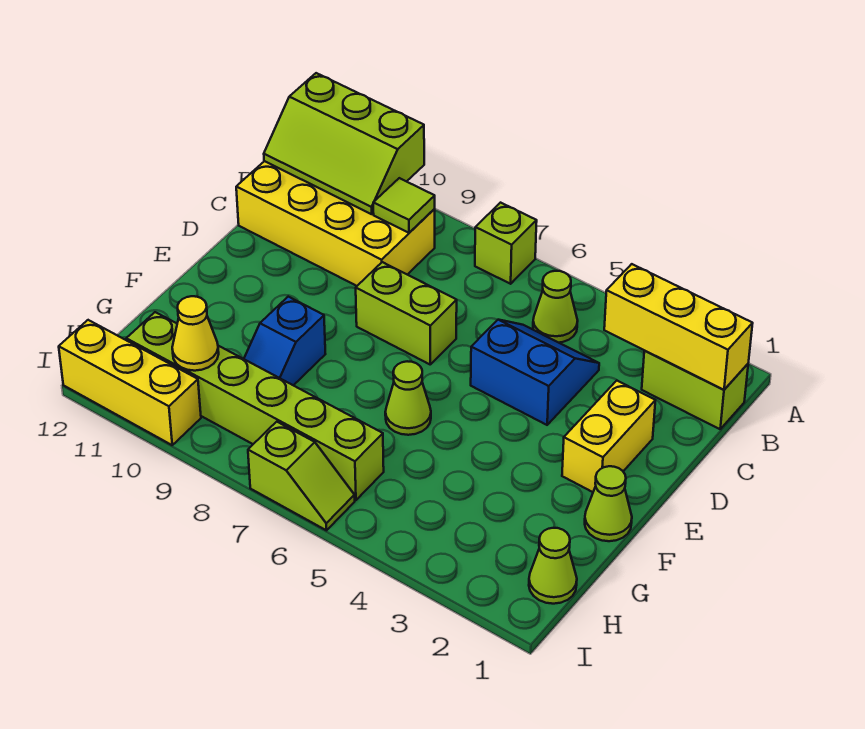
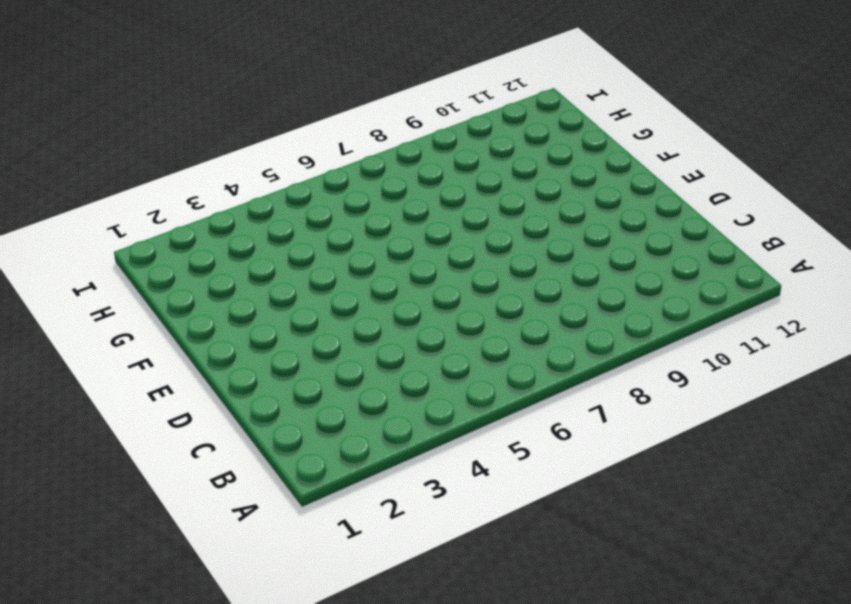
none -> lime brick A7 level 1
none -> lime brick B1:B2 level 1
none -> lime cone B5 level 1

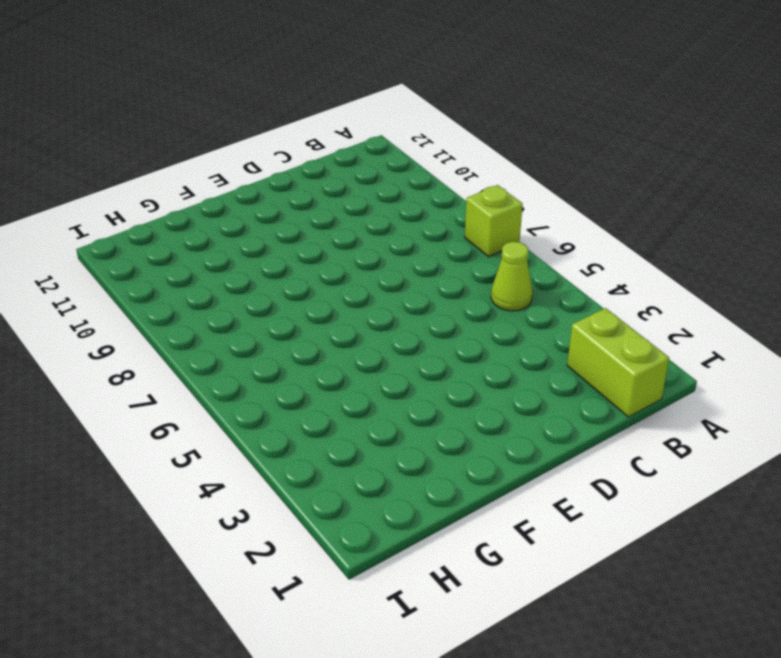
none -> yellow brick B9:C12 level 1
none -> blue slope C4:D5 level 1 top D
none -> yellow brick D2:E2 level 1

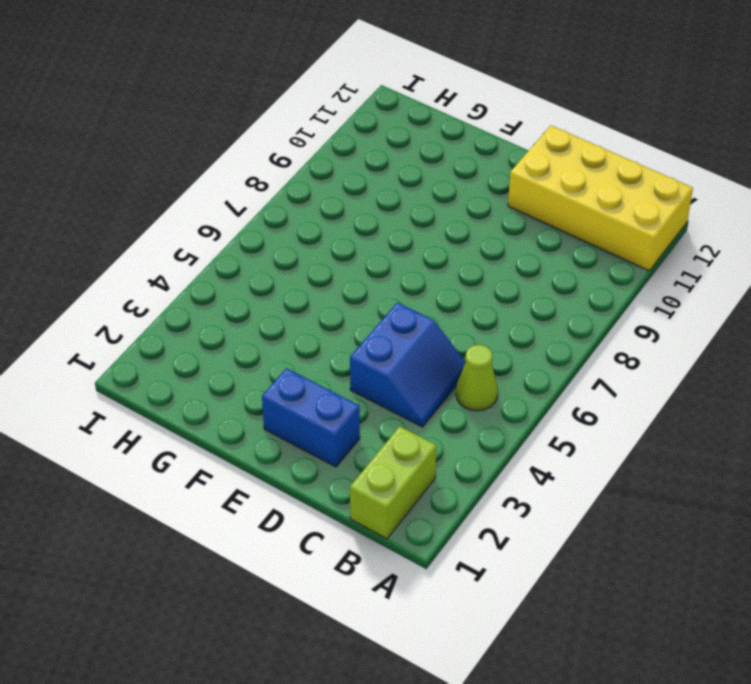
yellow brick A11:D12 level 1 -> yellow brick B9:C12 level 1
blue brick D2:E2 level 1 -> yellow brick D2:E2 level 1
none -> lime brick A7 level 1
none -> lime brick D7:D8 level 1
none -> lime cone F1 level 1

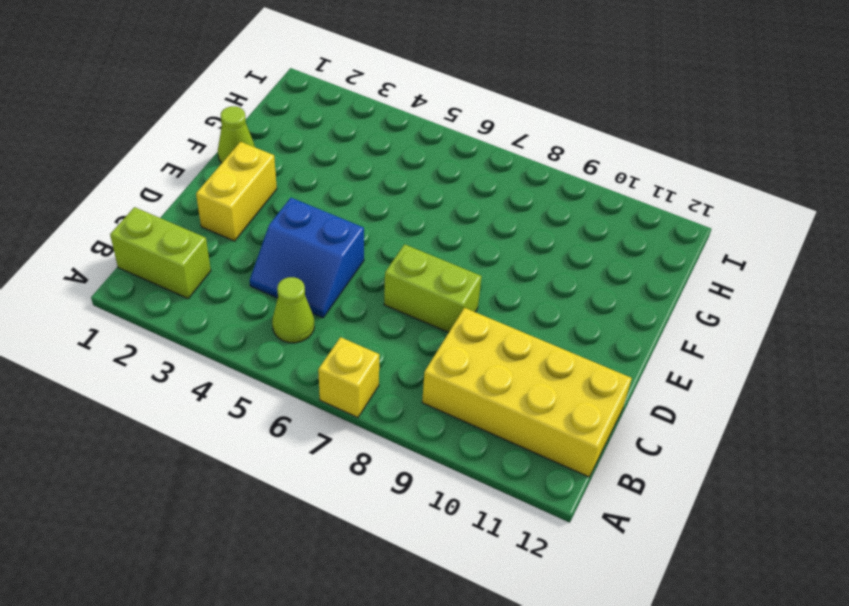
yellow brick A7 level 1 -> lime brick A7 level 1
none -> lime cone F6 level 1
none -> blue slope F9:G9 level 1 top F
none -> lime cone H1 level 1

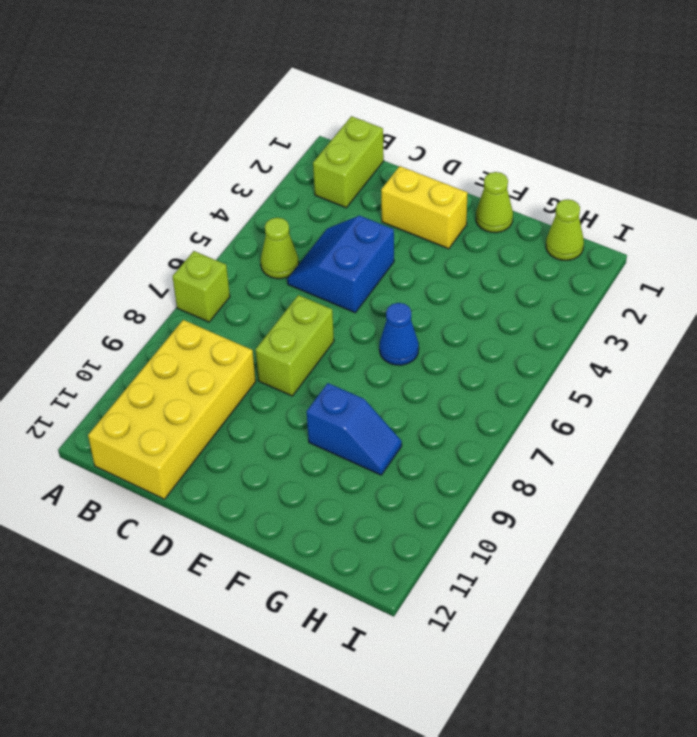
blue cone F6 level 1 -> lime cone F6 level 1
none -> lime brick H6:H11 level 1
none -> lime slope I6:I7 level 1 top 7
none -> yellow brick I10:I12 level 1

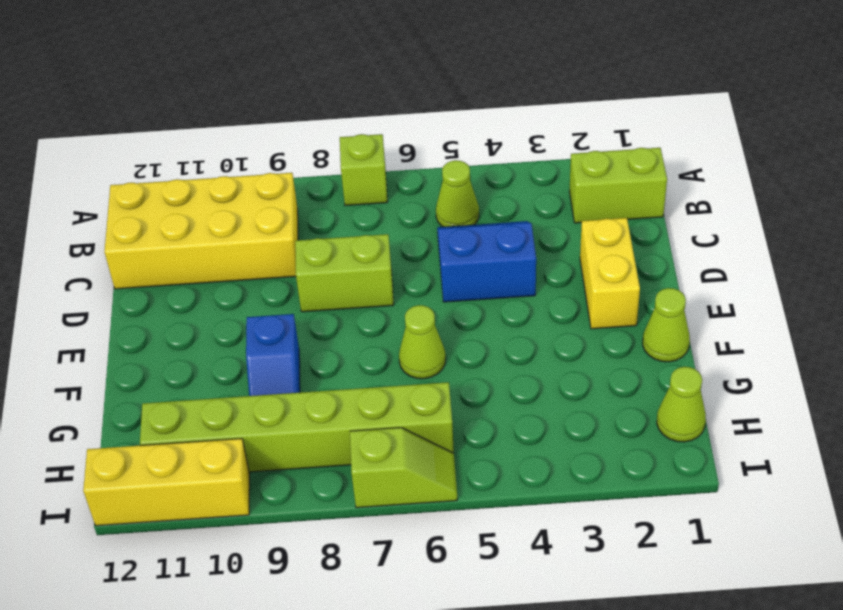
none -> lime slope A10:B12 level 2 top A
none -> yellow brick B1:B3 level 2
none -> lime tile B9 level 2

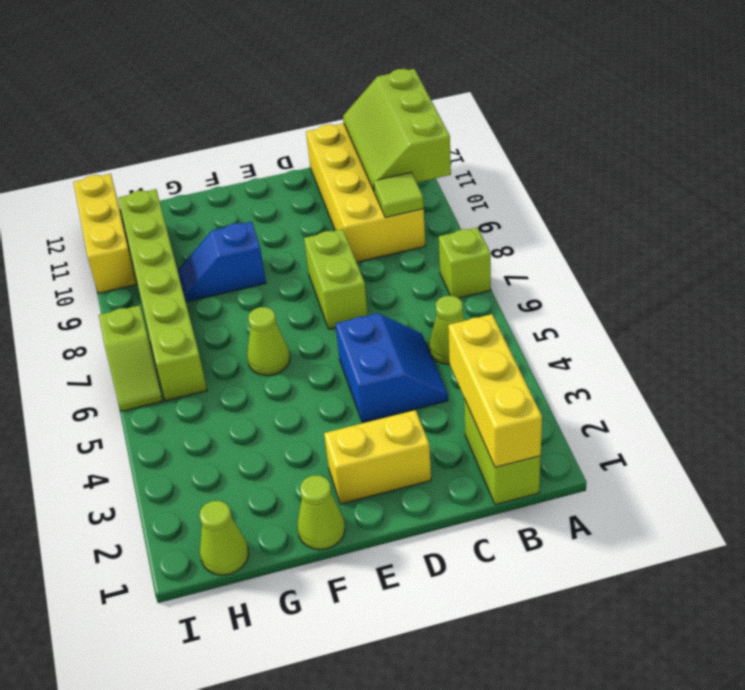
none -> yellow cone H10 level 2

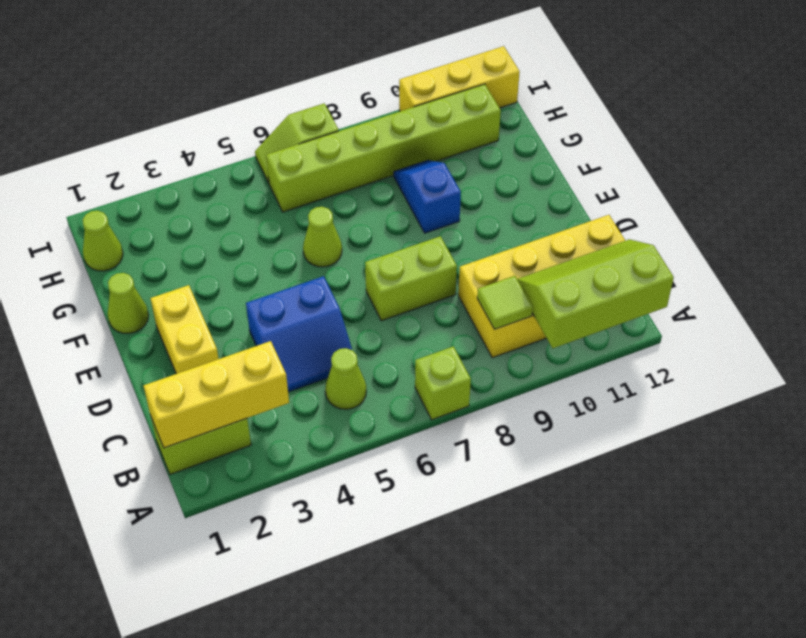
none -> yellow cone H10 level 2

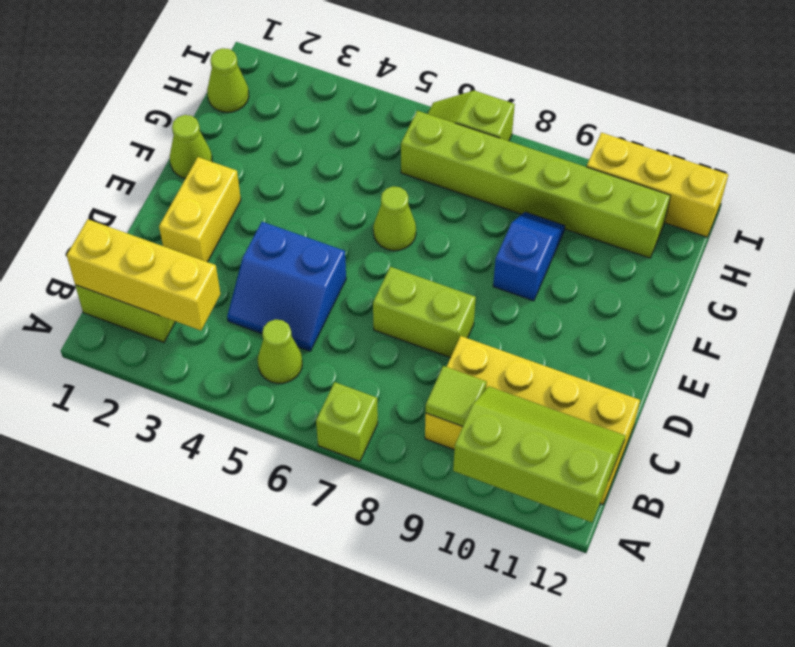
none -> yellow cone H10 level 2

